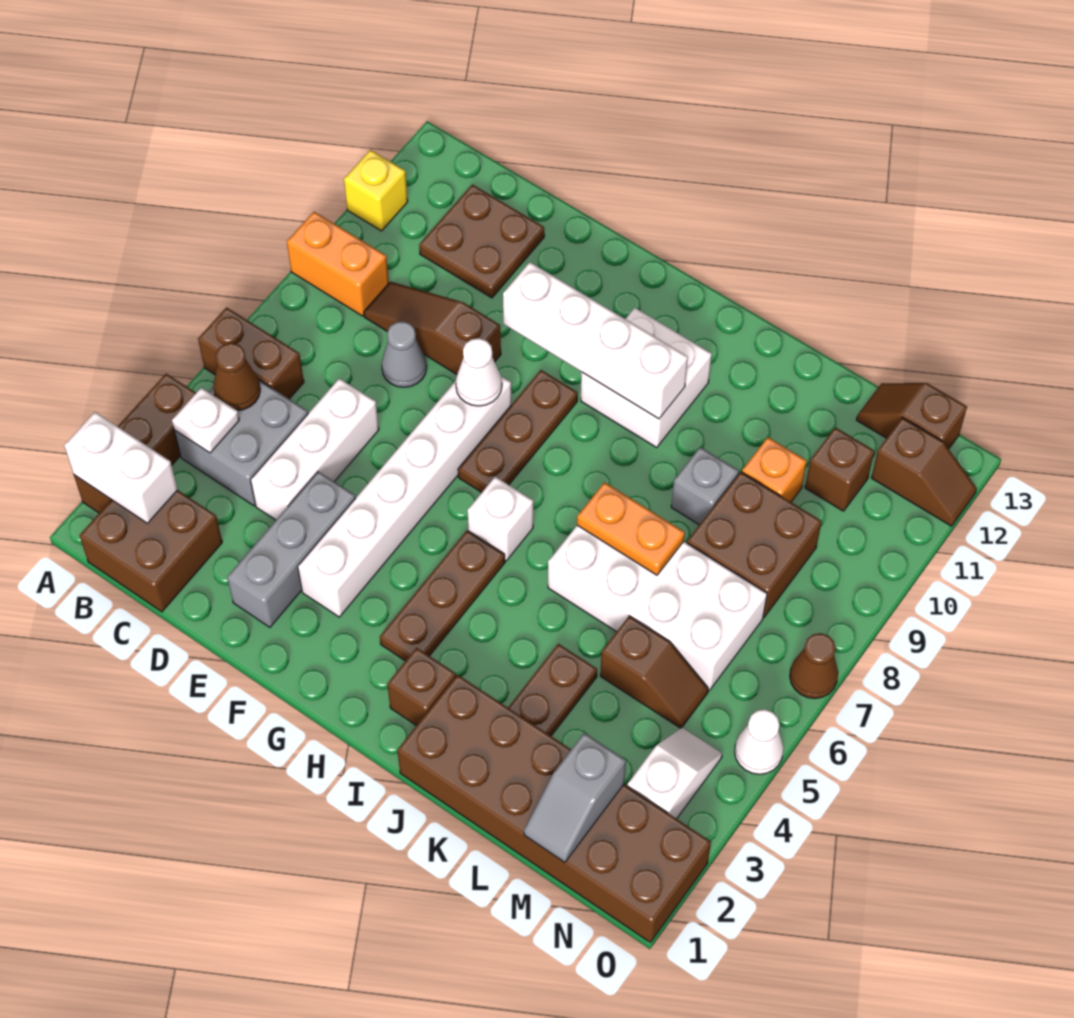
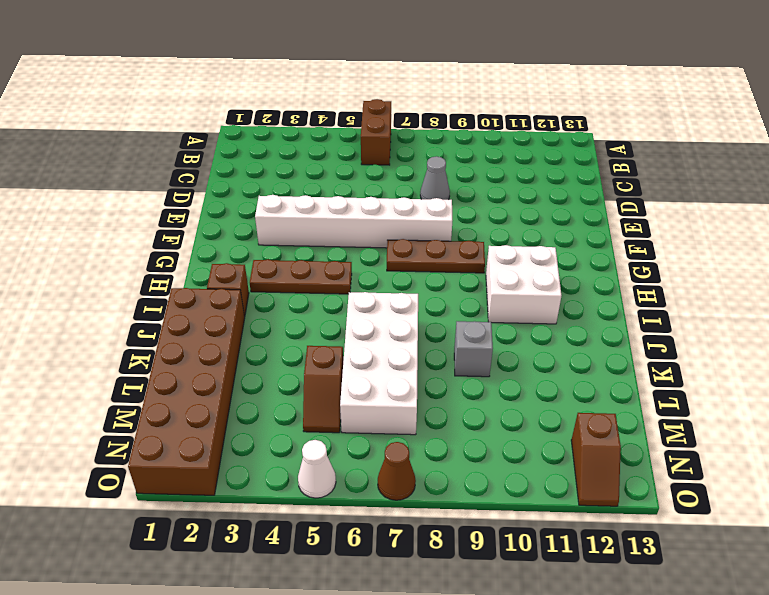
none -> brown brick A2:A4 level 1
none -> orange brick A9:B9 level 1
none -> yellow brick A11 level 1
none -> brown brick B1:C2 level 1

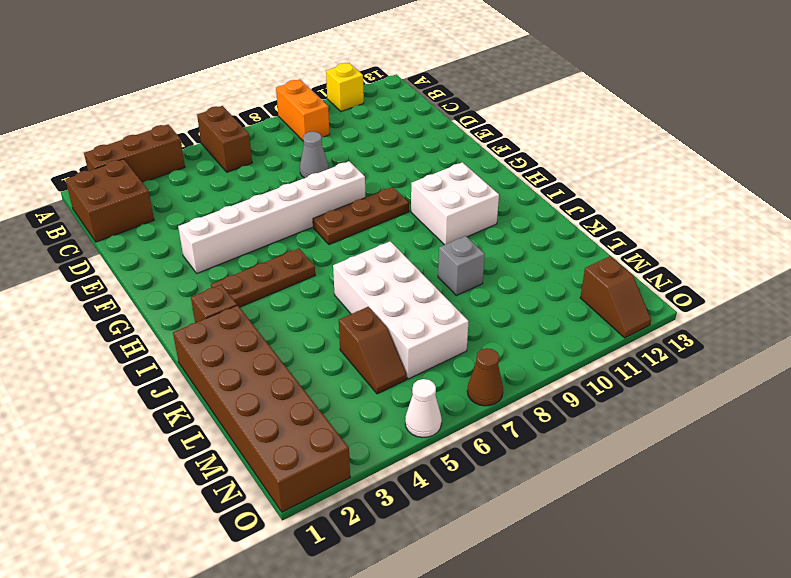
none -> grey brick B4:C5 level 1
none -> brown slope C9:E9 level 1 top E
none -> brown plate C11:D12 level 1
none -> white brick D4:D6 level 1

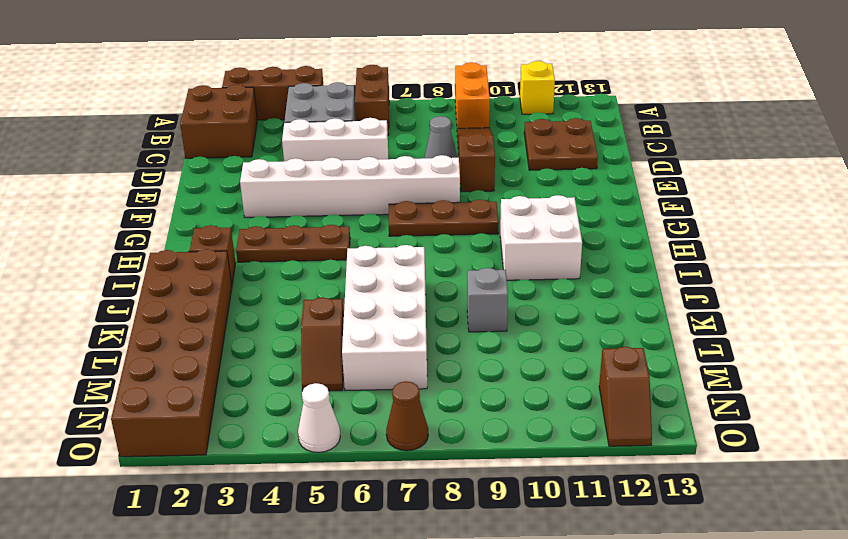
none -> grey brick E2:E4 level 1
none -> white brick H6 level 1
none -> brown plate K3:K4 level 1
none -> brown brick L8:M9 level 1

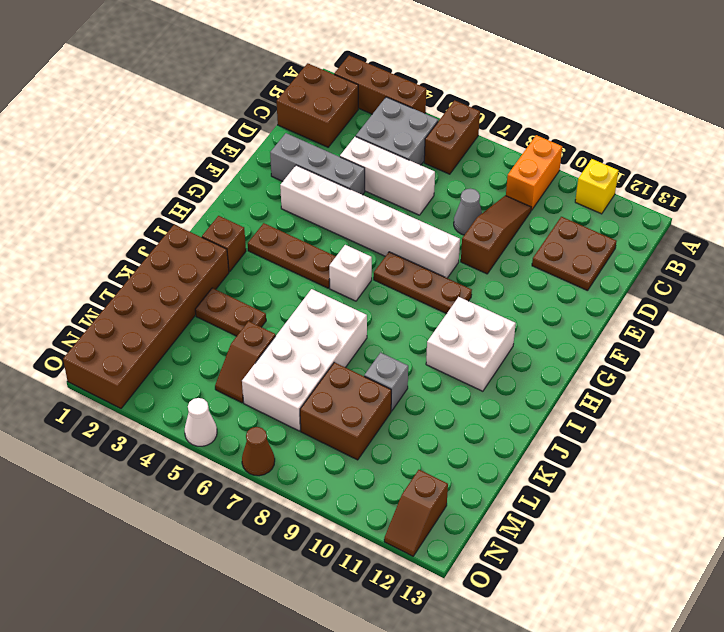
none -> orange brick L10 level 1
none -> brown brick M11 level 1
none -> brown slope M13:N13 level 1 top N
none -> white slope N3:N4 level 1 top 3

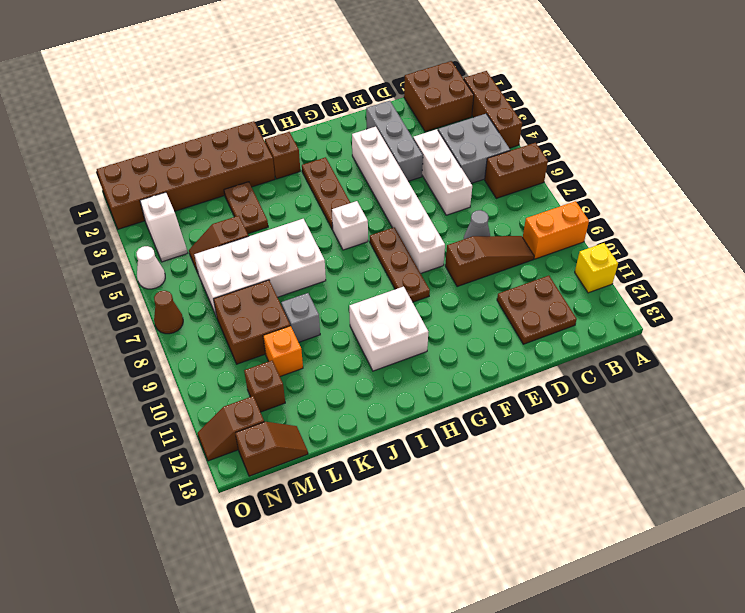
none -> white brick A2:B2 level 2
none -> white plate B4 level 2
none -> brown cone B5 level 2
none -> white cone F8 level 2

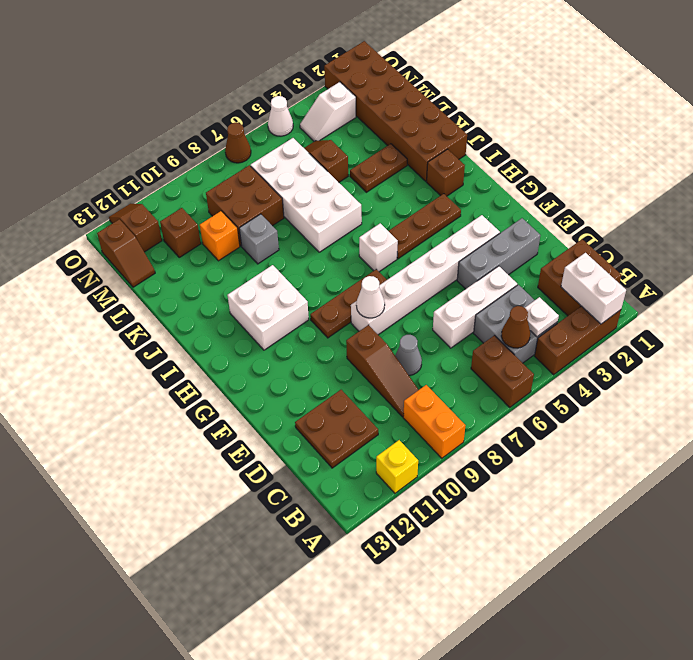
none -> white brick F10:I10 level 2
none -> orange plate J7:K7 level 2
none -> grey slope M1:M2 level 2 top 2

